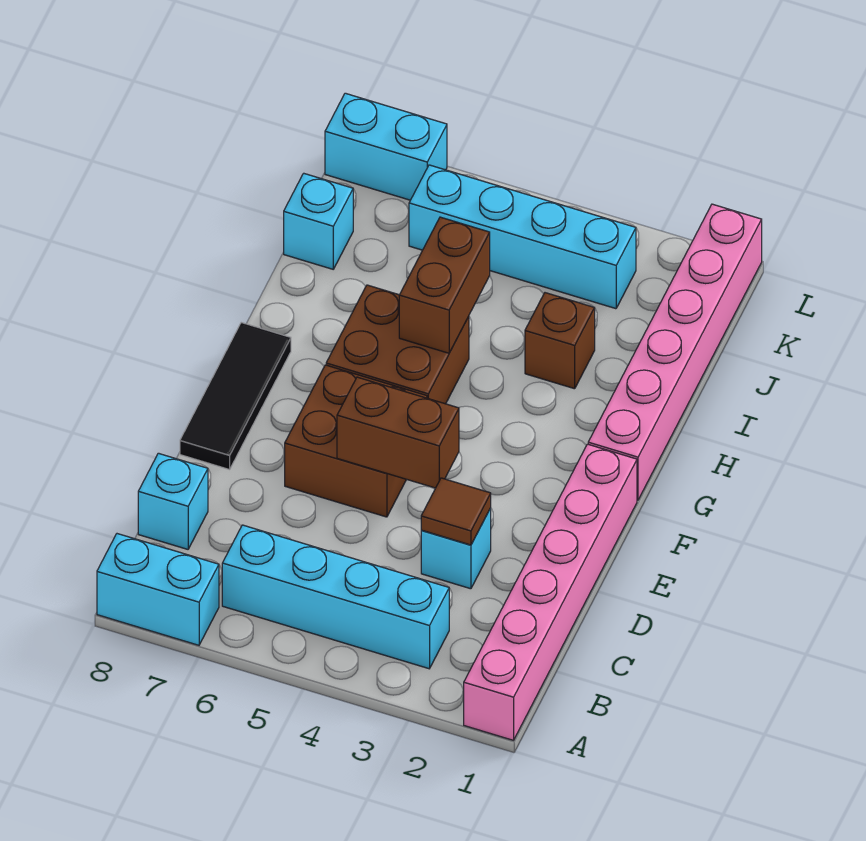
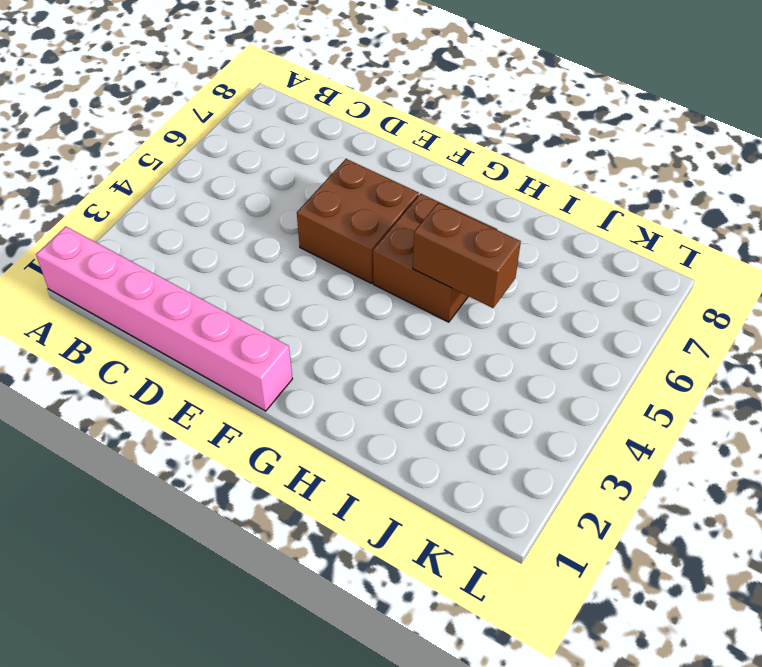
none -> cyan brick A7:A8 level 1
none -> cyan brick B3:B6 level 1
none -> cyan brick C8 level 1

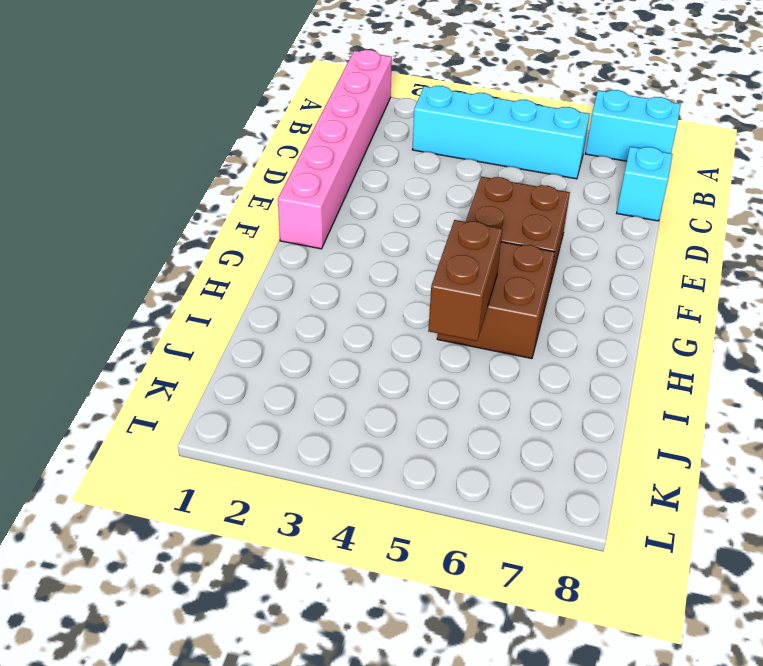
none -> cyan brick D3 level 1
none -> black tile E8:G8 level 1
none -> pink brick G1:L1 level 1

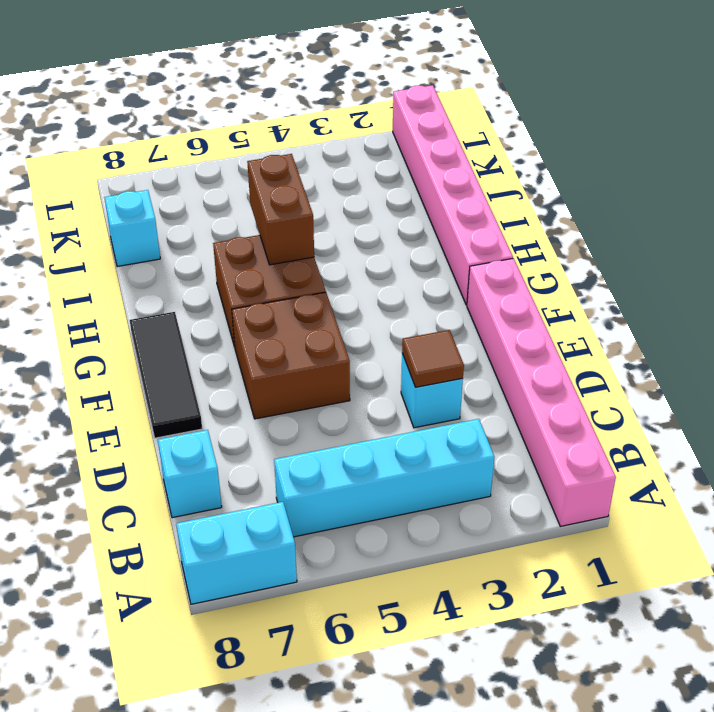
none -> brown brick I3 level 1
none -> cyan brick K3:K6 level 1
none -> cyan brick L7:L8 level 1

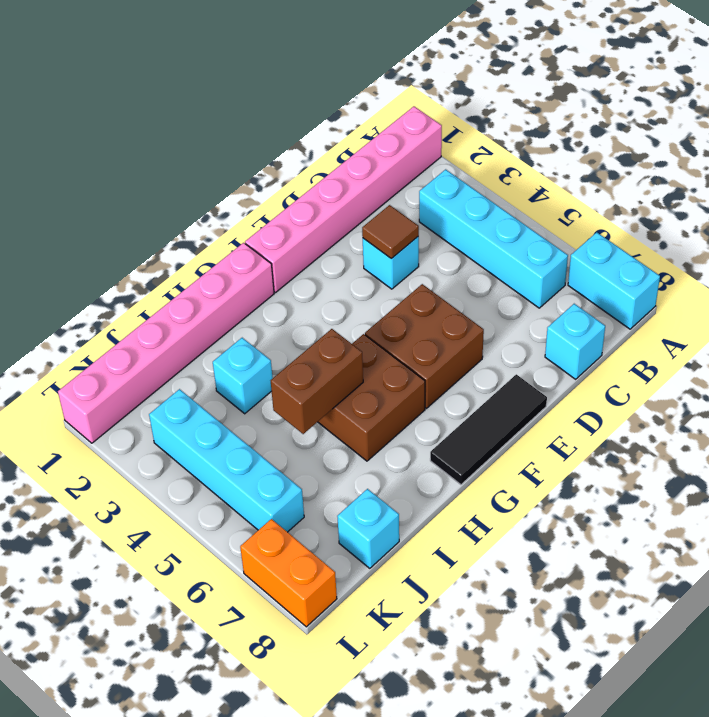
cyan brick I3 level 1 -> brown brick I3 level 1
orange brick L7:L8 level 1 -> cyan brick L7:L8 level 1
none -> brown brick E4:E5 level 2

